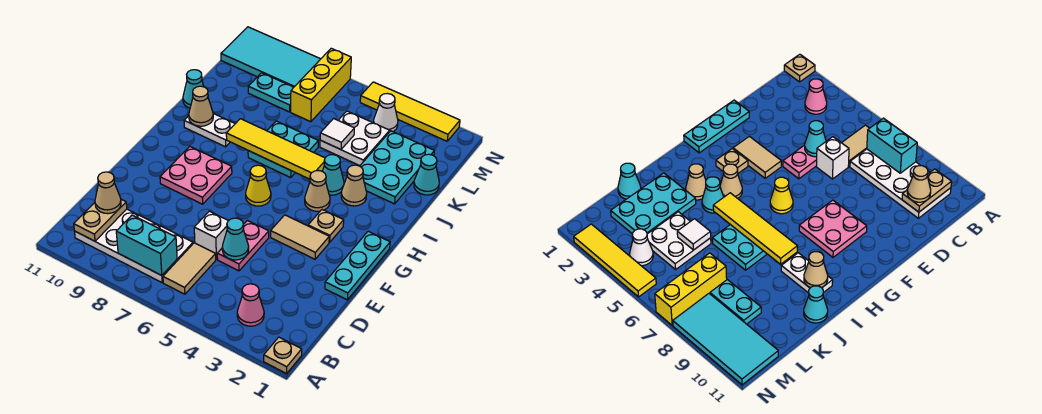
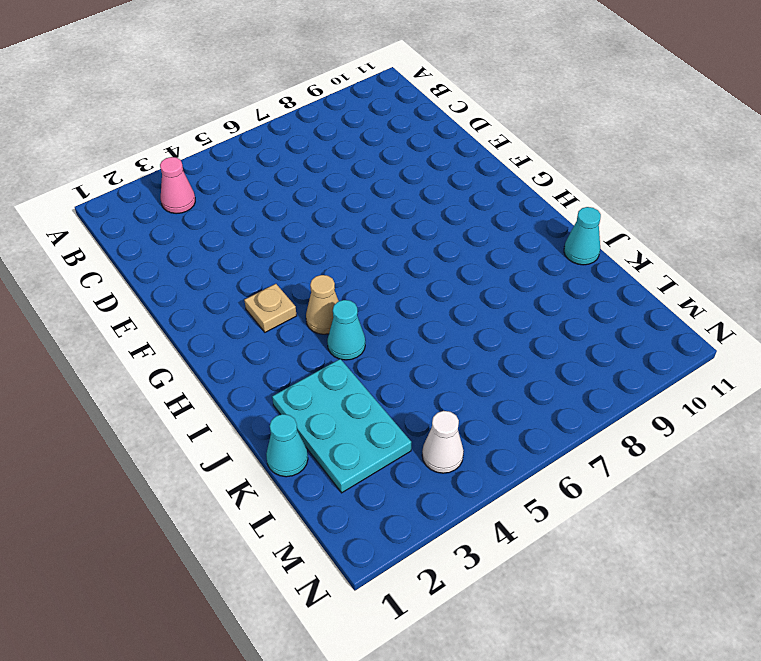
none -> tan plate A1 level 1
none -> tan tile B6:C6 level 1
none -> white plate B7:C10 level 1
none -> pink plate D5:E5 level 1

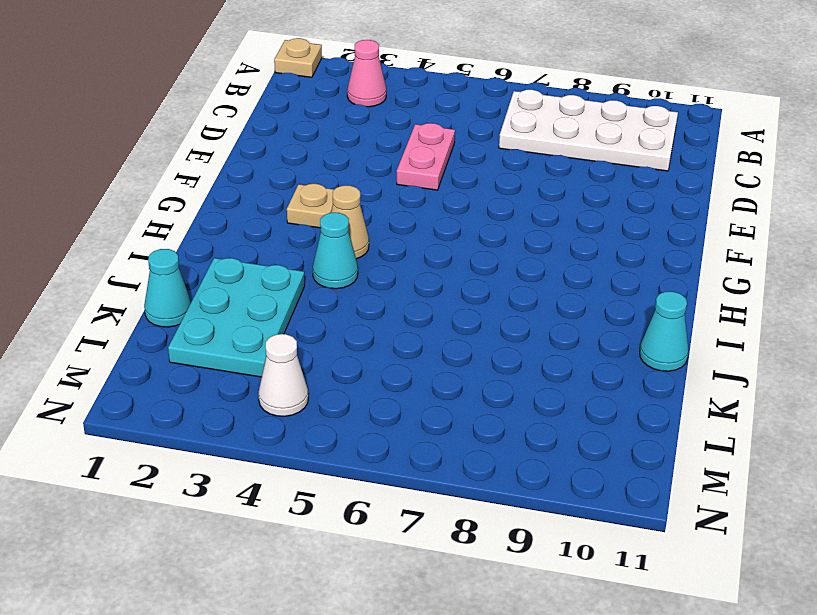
none -> tan tile B6:C6 level 1
none -> white brick D6 level 1
none -> cyan plate E1:G1 level 1
none -> tan tile F3:F4 level 1

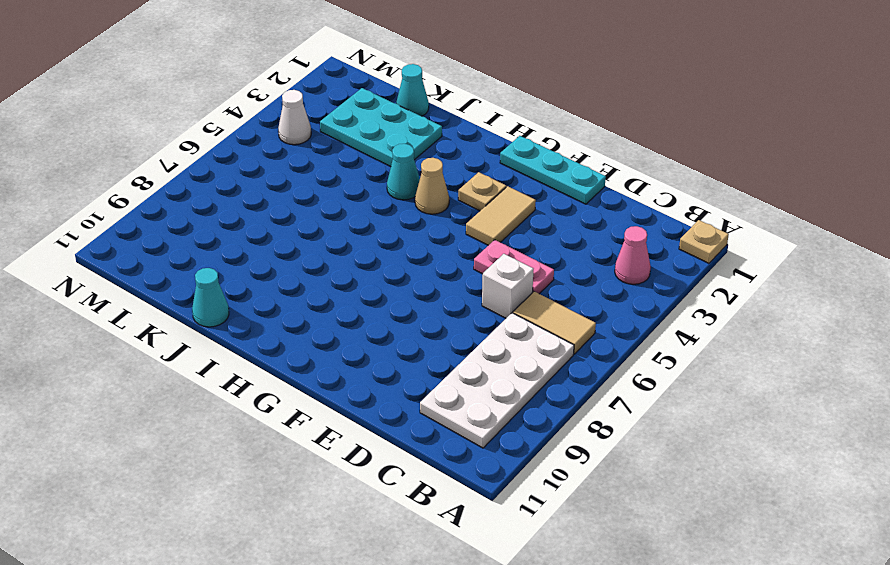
none -> pink plate F8:G9 level 1
none -> yellow cone G6 level 1
none -> tan cone I3 level 1
none -> cyan plate I6:J7 level 1

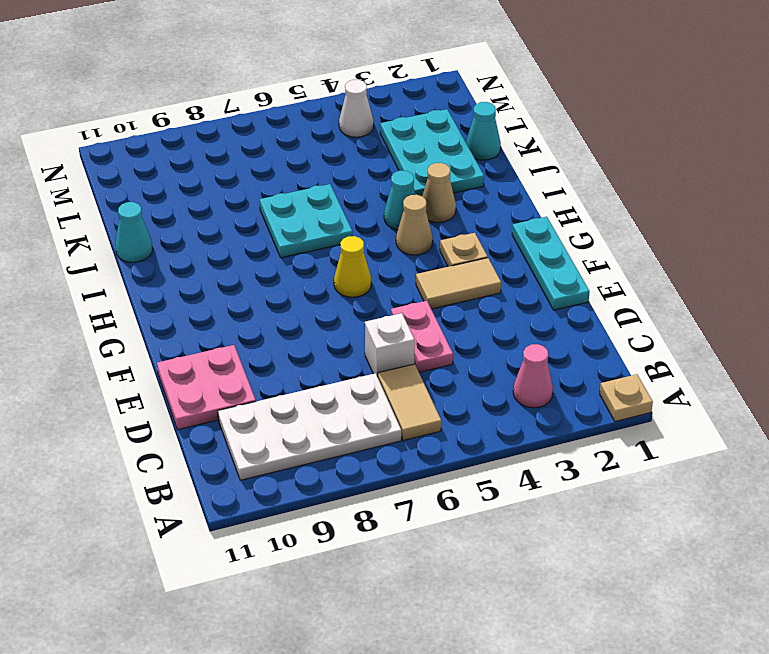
pink plate D10:E11 level 1 -> pink plate F8:G9 level 1
none -> white plate I9:I10 level 1
none -> white plate K4:L5 level 1
none -> yellow brick L7:N7 level 1
none -> cyan plate L8:L9 level 1

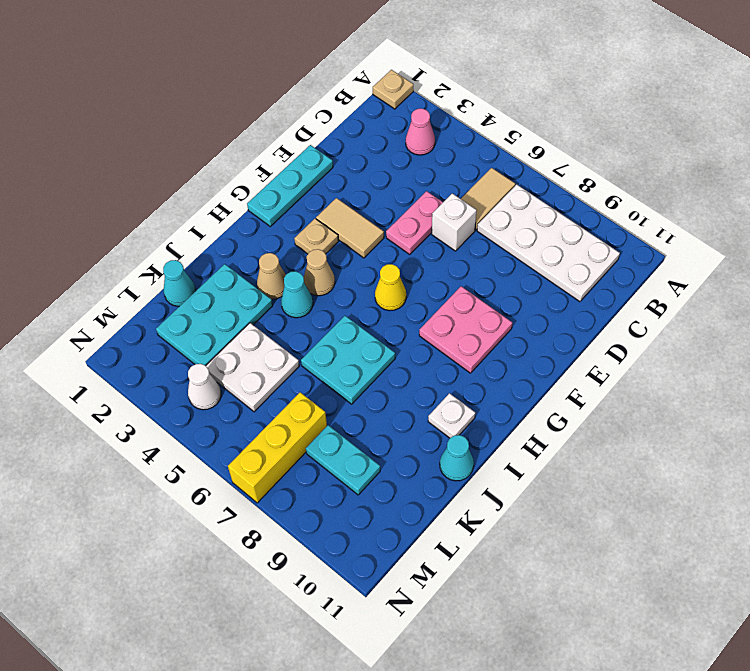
white plate I10 level 1 -> white plate I9:I10 level 1
none -> cyan tile M8:N11 level 1
none -> yellow tile N2:N5 level 1
none -> cyan brick B7:B8 level 2
none -> tan plate B10:C10 level 2

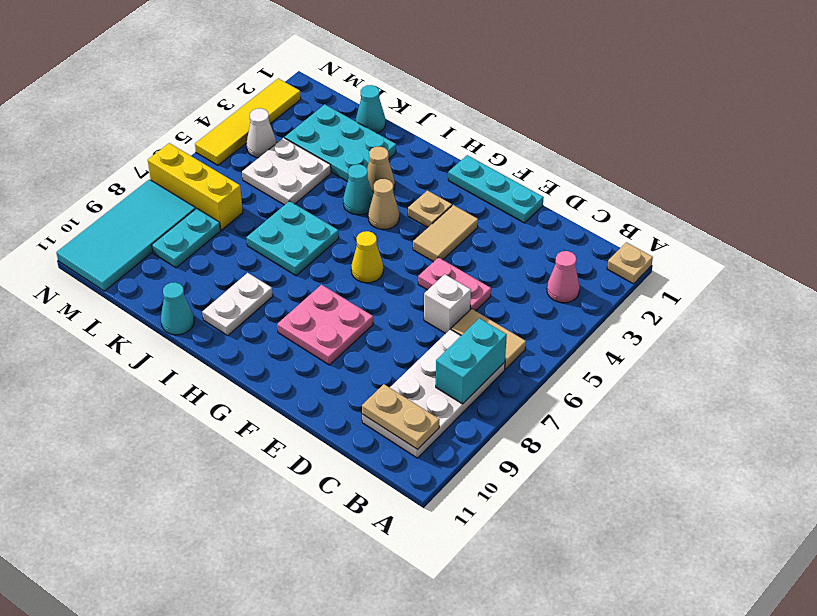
none -> cyan cone D5 level 2
none -> yellow tile I5:I8 level 2
none -> tan cone I10 level 2
none -> white tile K5 level 2

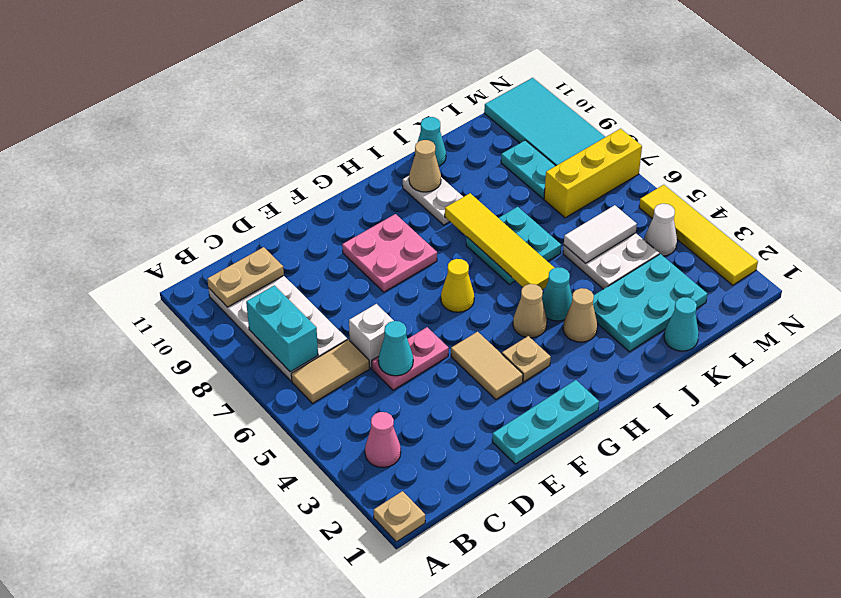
white tile K5:L5 level 2 -> white tile K5 level 2
none -> tan cone C10 level 3

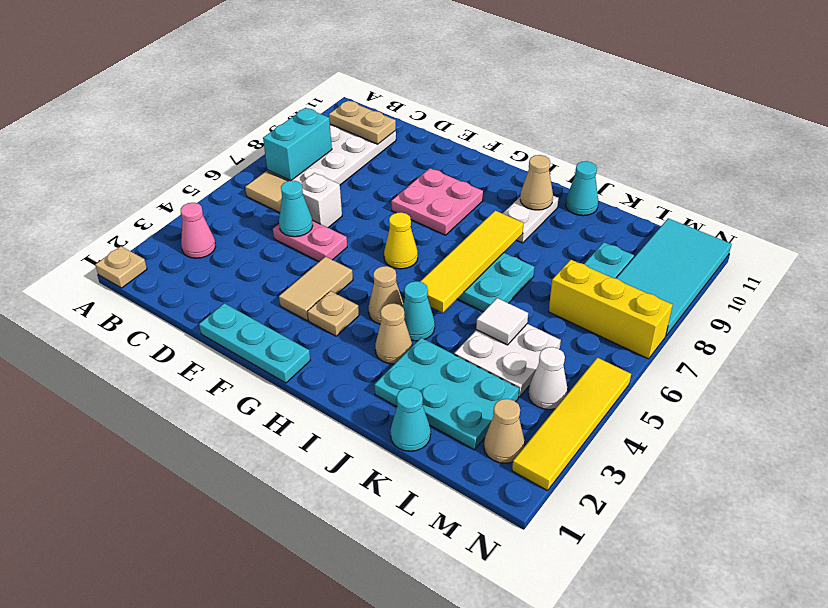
tan cone M2 level 1 -> tan cone C10 level 3

